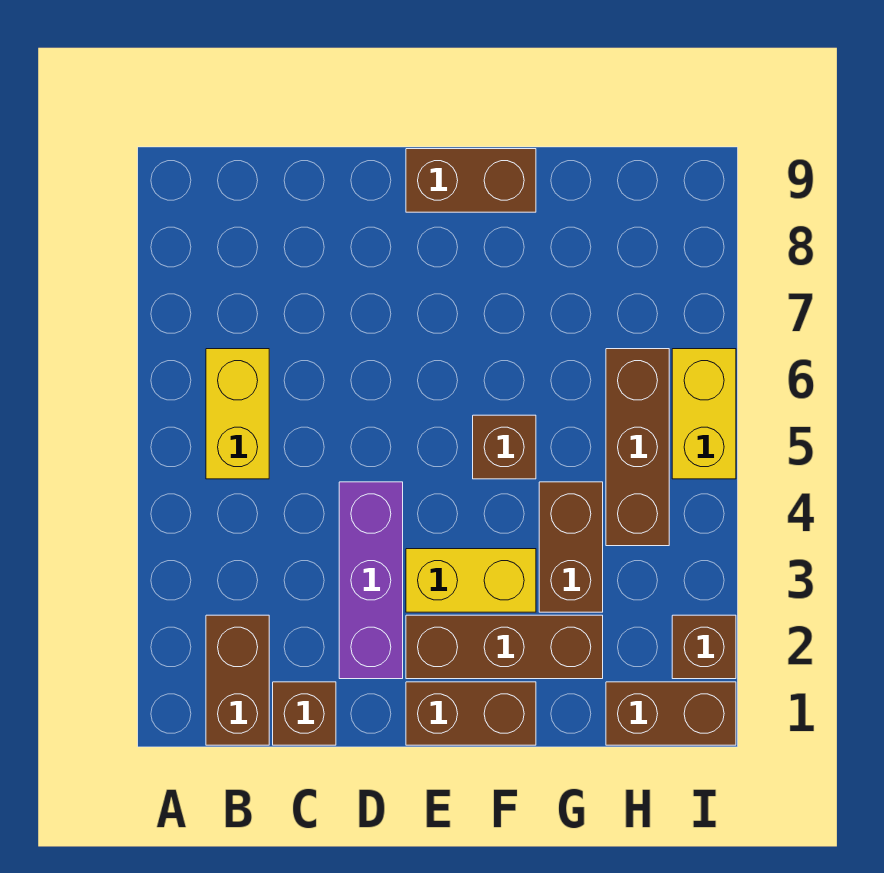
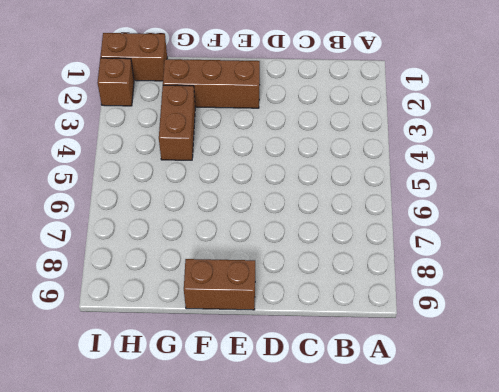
none -> brown brick B1:B2 level 1
none -> yellow brick B5:B6 level 1
none -> brown brick C1 level 1

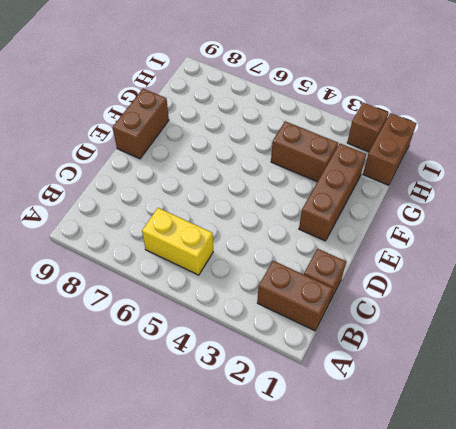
none -> purple brick D2:D4 level 1
none -> brown brick E1:F1 level 1
none -> yellow brick E3:F3 level 1

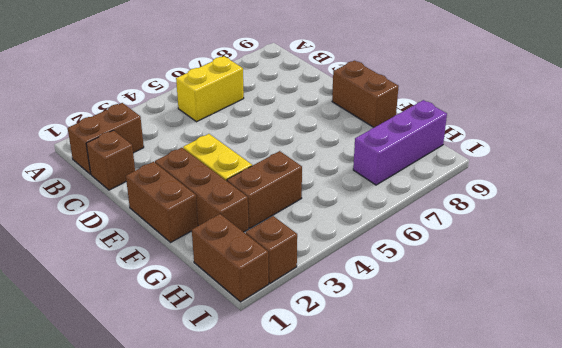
purple brick H7:H9 level 1 -> purple brick D2:D4 level 1
none -> brown brick F5 level 1
none -> brown brick H4:H6 level 1
none -> yellow brick I5:I6 level 1

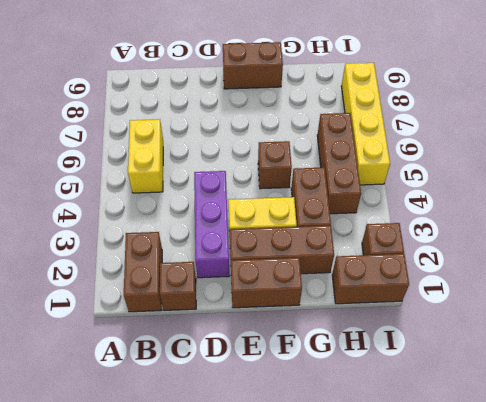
yellow brick I5:I8 level 1 -> yellow brick I5:I6 level 1

